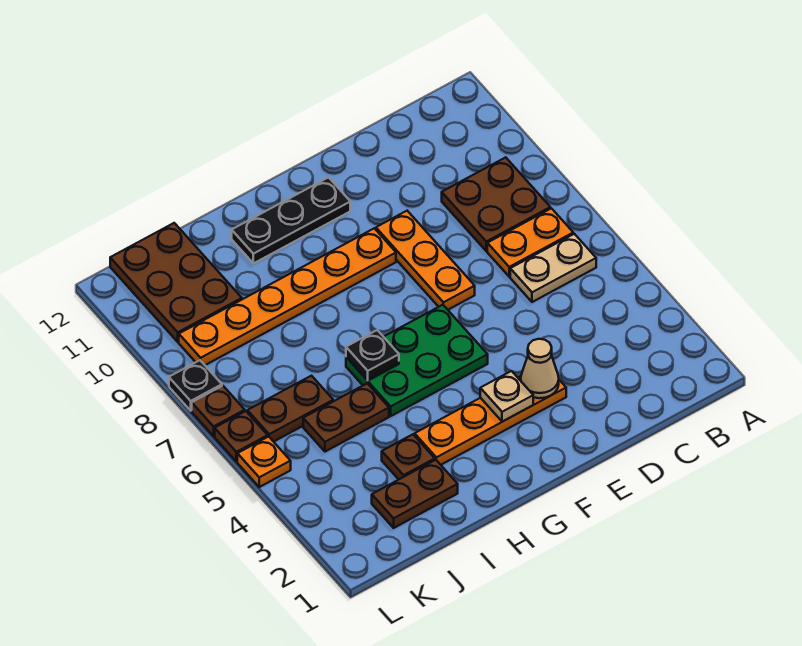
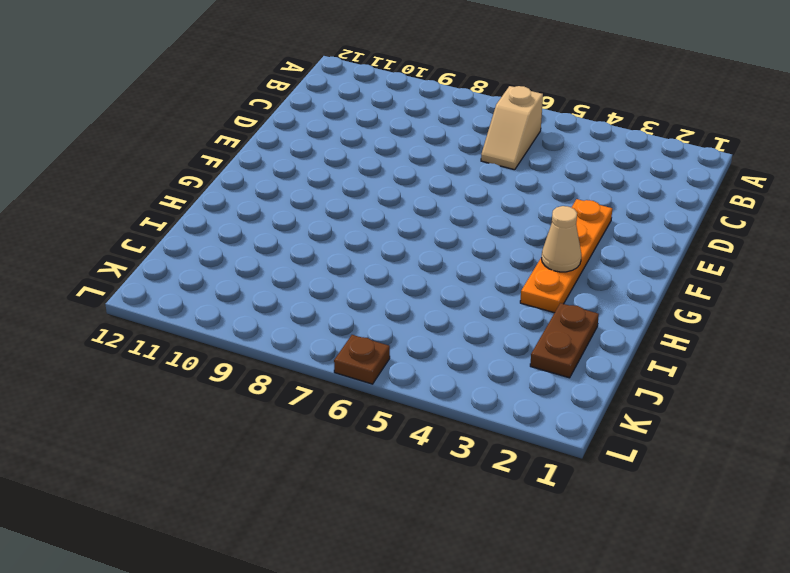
tan slope B6:C6 level 1 top B -> tan plate B6:C6 level 1
tan cone G3 level 2 -> tan cone E3 level 2
none -> orange plate B7:C7 level 1
none -> brown plate B8:C9 level 1
none -> orange plate E7:E9 level 1

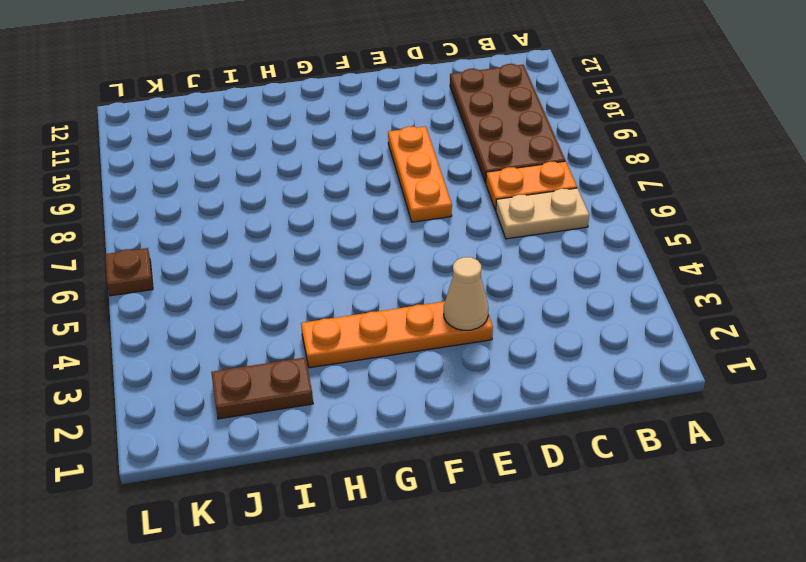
brown plate B8:C11 level 1 -> brown plate B8:C9 level 1
none -> green plate F5:H6 level 1
none -> orange plate F9:K9 level 1
none -> black plate F11:H11 level 1

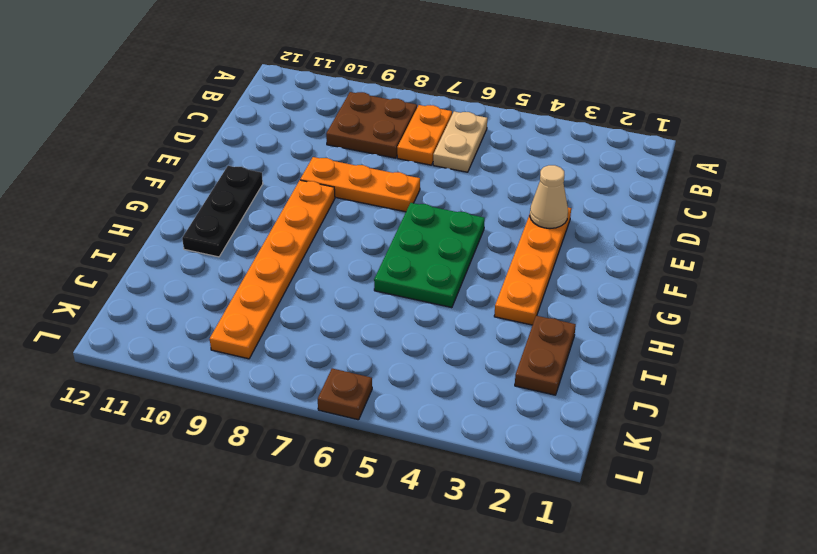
none -> brown plate I3 level 1
none -> brown plate I5:J5 level 1
none -> brown plate J6:K6 level 1

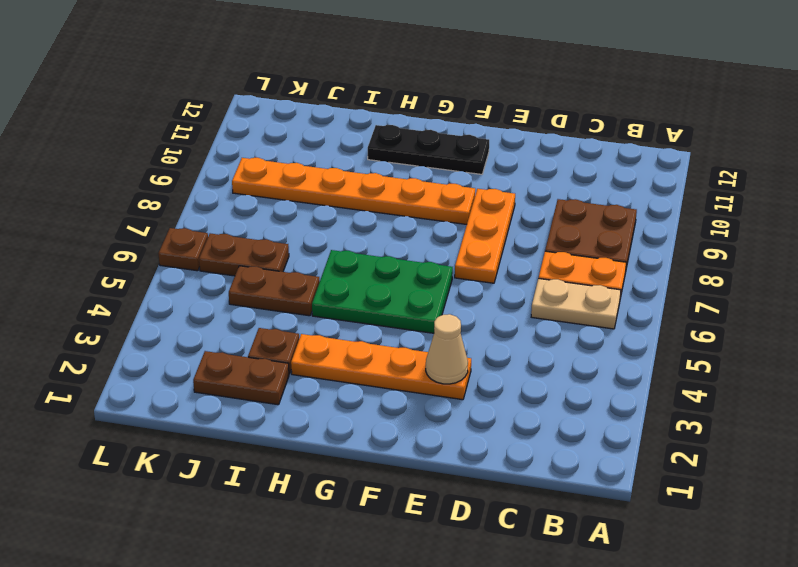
none -> brown plate J10:K12 level 1
none -> orange plate L5 level 1
none -> brown plate L7 level 1

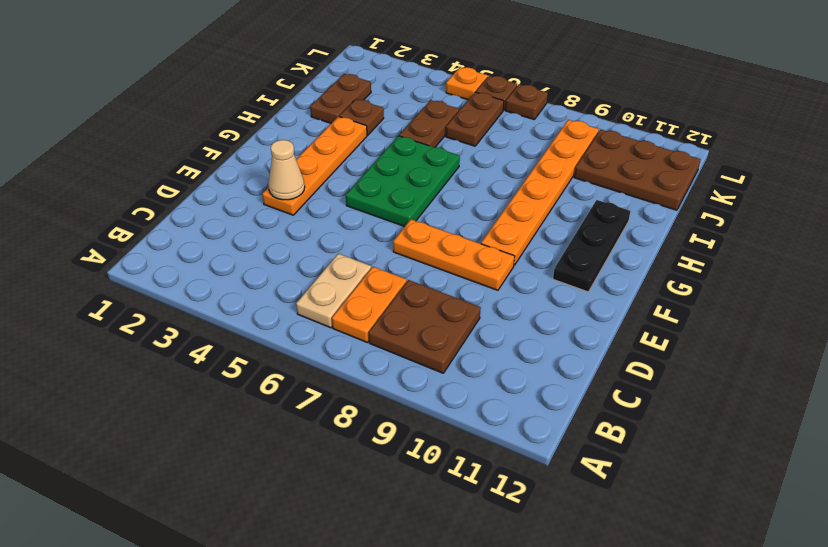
none -> black plate L8 level 1
none -> tan plate F3 level 2
none -> black plate H6 level 2

